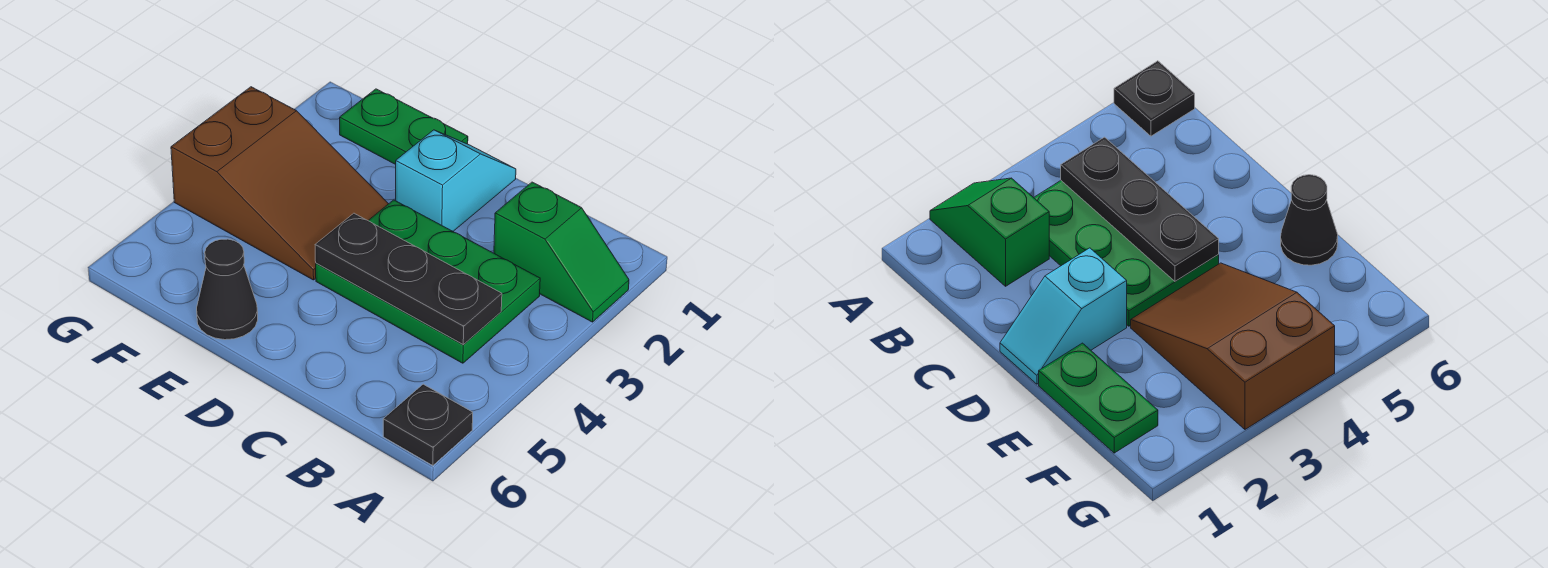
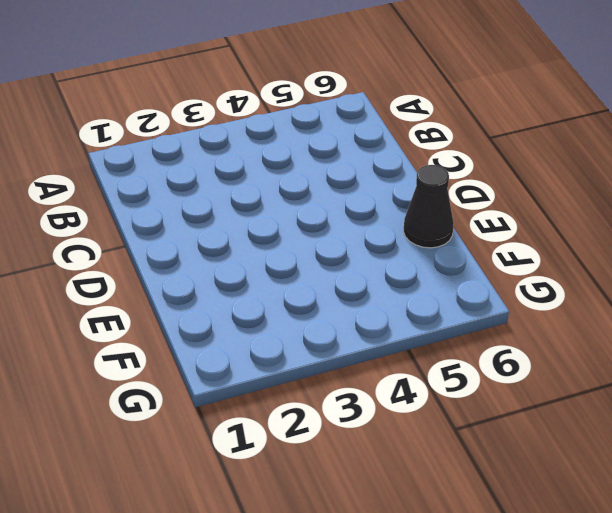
none -> green slope A2:B2 level 1 top B
none -> black plate A6 level 1

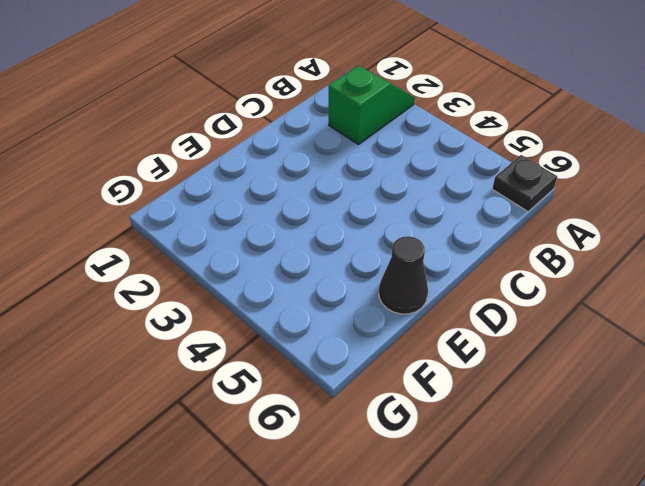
none -> green plate B3:D4 level 1
none -> cyan slope D1:D2 level 1 top 2

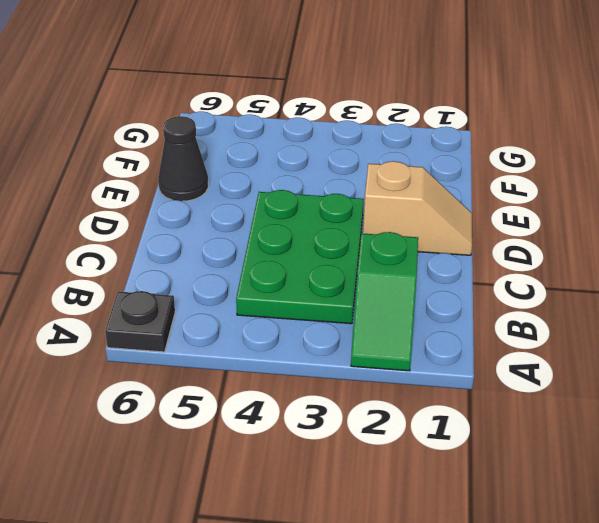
tan slope D1:D2 level 1 top 2 -> cyan slope D1:D2 level 1 top 2
none -> green plate E1:F1 level 1
none -> brown slope E3:G4 level 1 top G

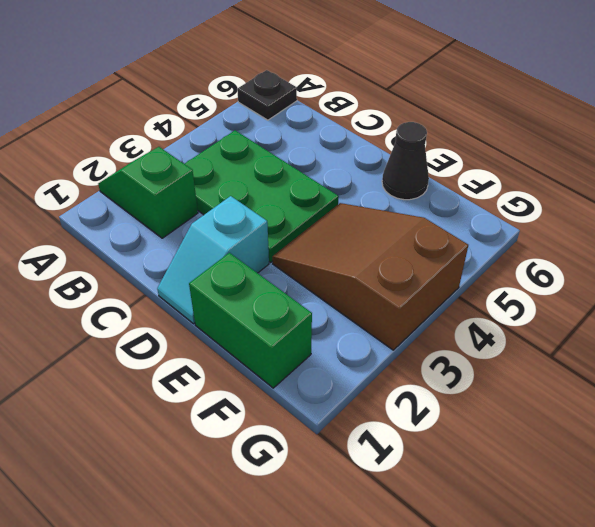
green brick E1:F1 level 1 -> green plate E1:F1 level 1
none -> black plate B4:D4 level 2

